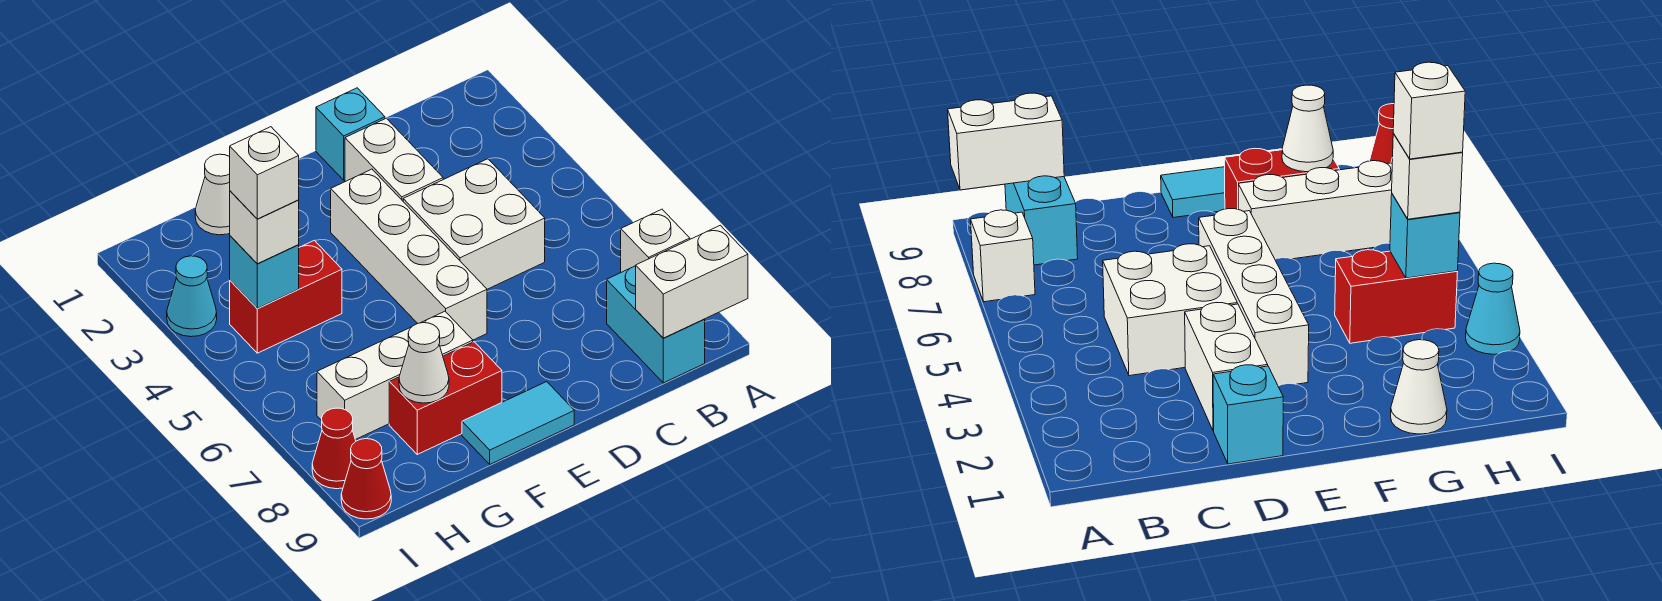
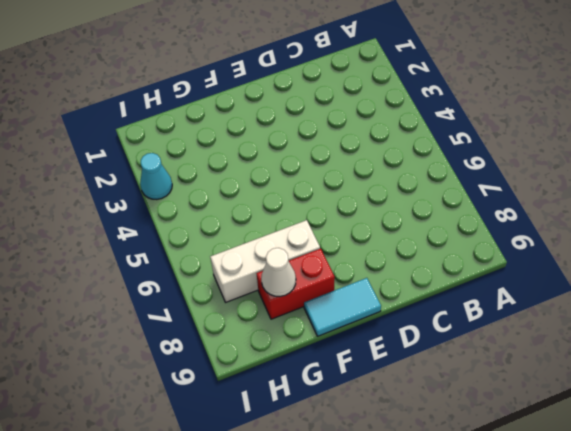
none -> white brick A7 level 1
none -> cyan brick B8:B9 level 1
none -> white brick C4:D5 level 1

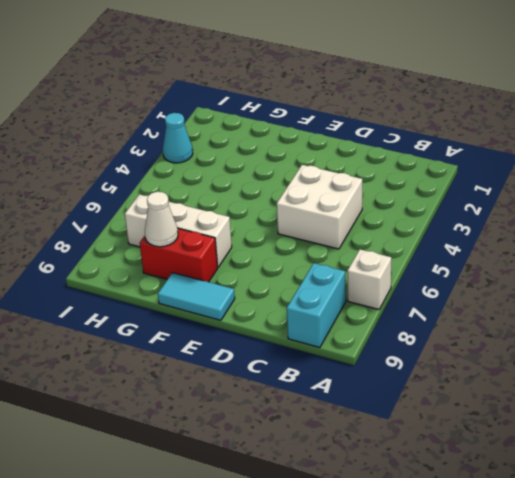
none -> cyan brick D1 level 1
none -> white brick D2:D3 level 1
none -> white brick E3:E6 level 1

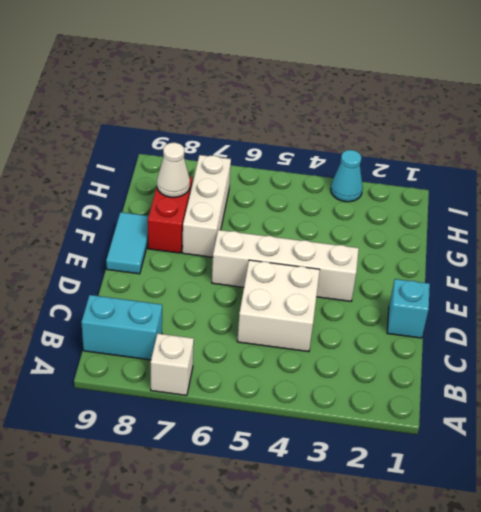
none -> white brick D2:D3 level 1
none -> white cone G1 level 1
none -> red brick G4:H4 level 1

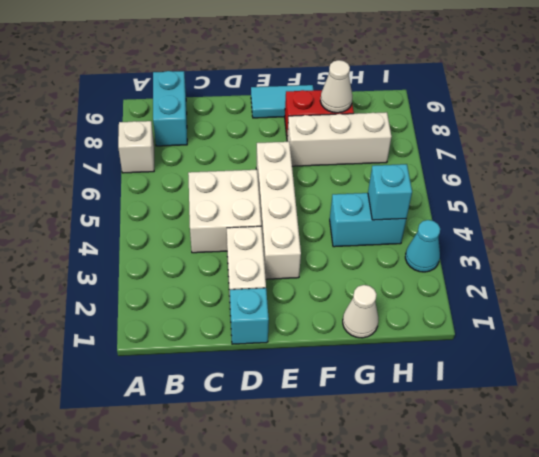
cyan brick G4:H4 level 1 -> red brick G4:H4 level 1
none -> red cone I8 level 1
none -> red cone I9 level 1
none -> white brick A9:B9 level 2

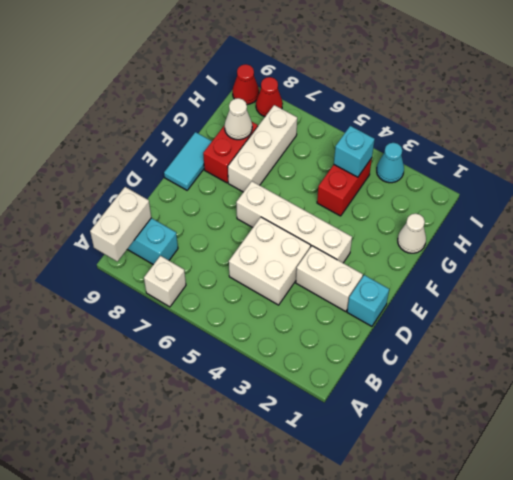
none -> white brick H4 level 3
none -> white brick H4 level 4

